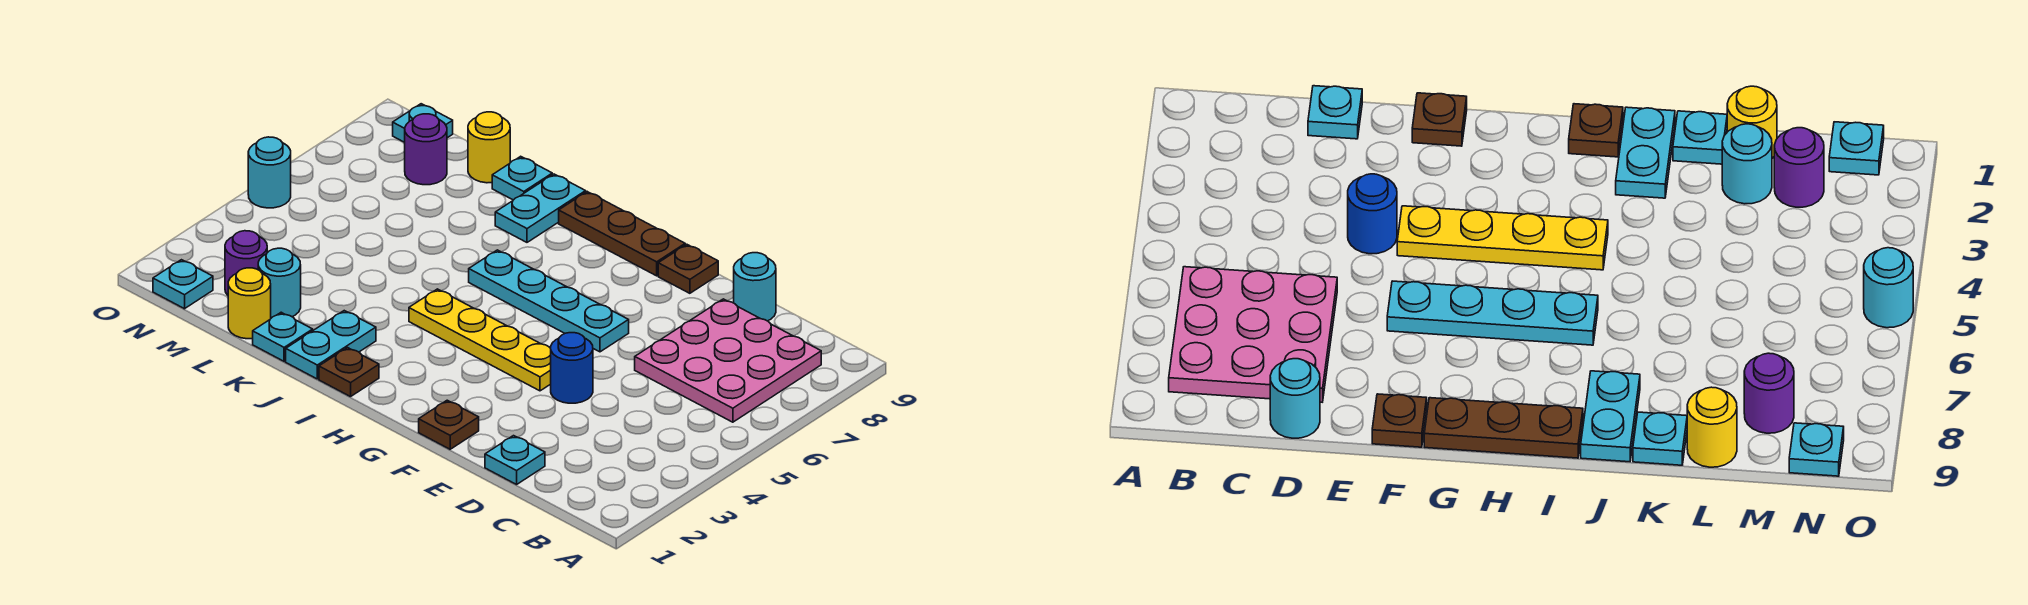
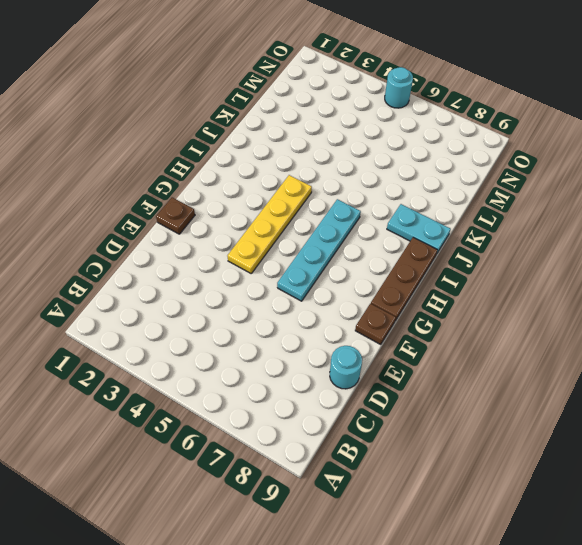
none -> pink plate B6:D8 level 1
none -> cyan plate D1 level 1
none -> blue round brick E4 level 1

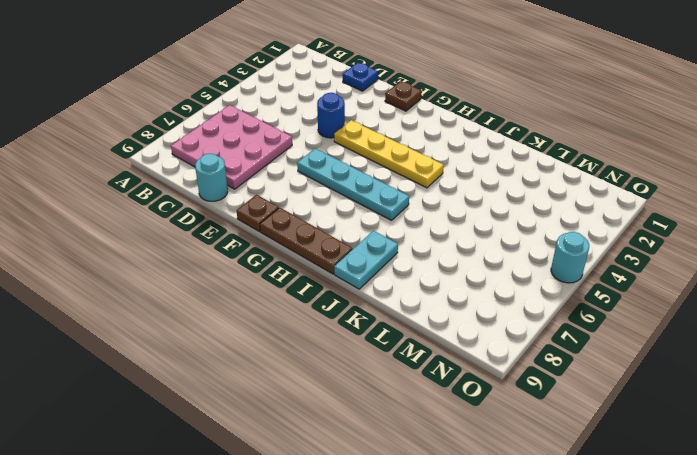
blue plate D1 level 1 -> cyan plate D1 level 1
none -> brown plate I1 level 1
none -> cyan plate J1:J2 level 1
none -> cyan plate K1 level 1

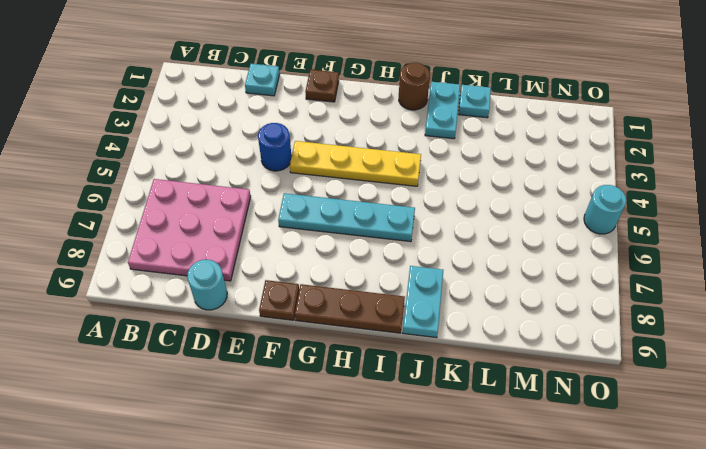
brown round brick I1 level 1 -> brown plate I1 level 1
none -> cyan plate K9 level 1
none -> yellow round brick L1 level 1
none -> cyan round brick L2 level 1

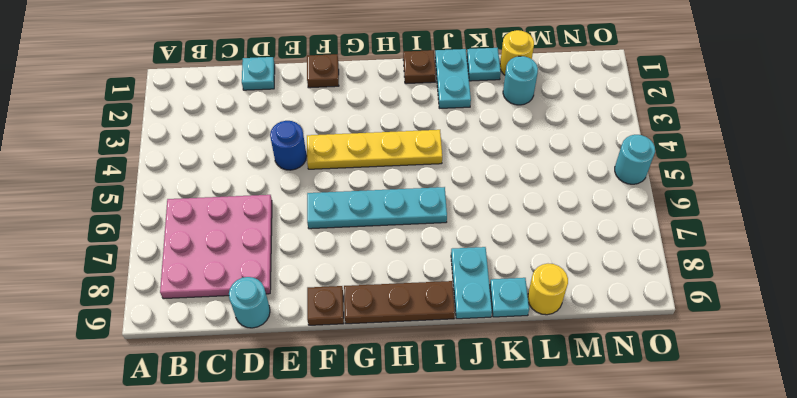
none -> purple round brick M2 level 1
none -> purple round brick M8 level 1
none -> cyan plate N1 level 1

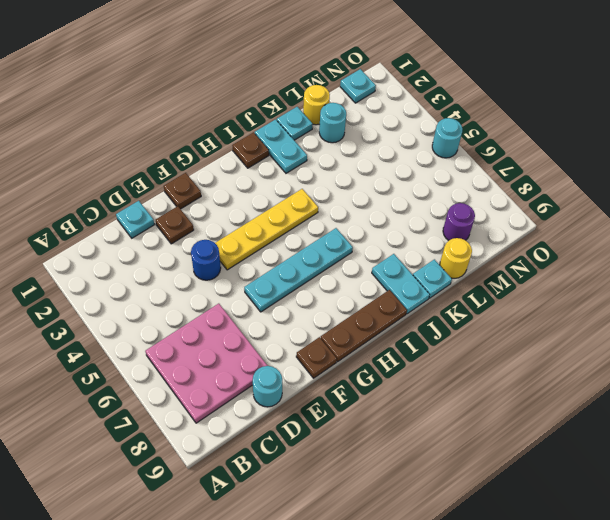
brown plate E2 level 1 -> none
none -> purple round brick M2 level 1
none -> cyan plate N9 level 1

